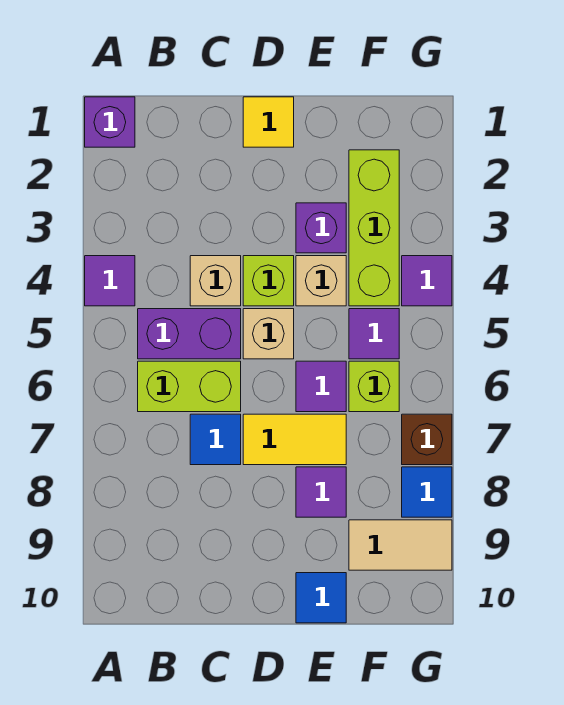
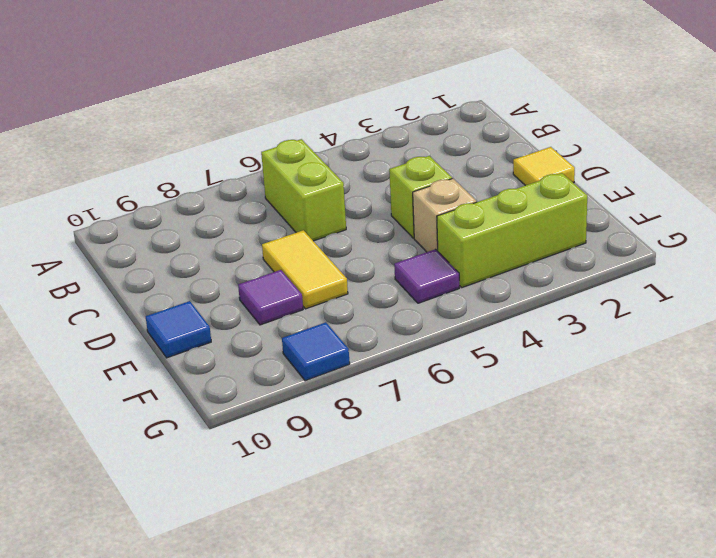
none -> purple brick A1 level 1
none -> purple tile A4 level 1
none -> purple brick B5:C5 level 1

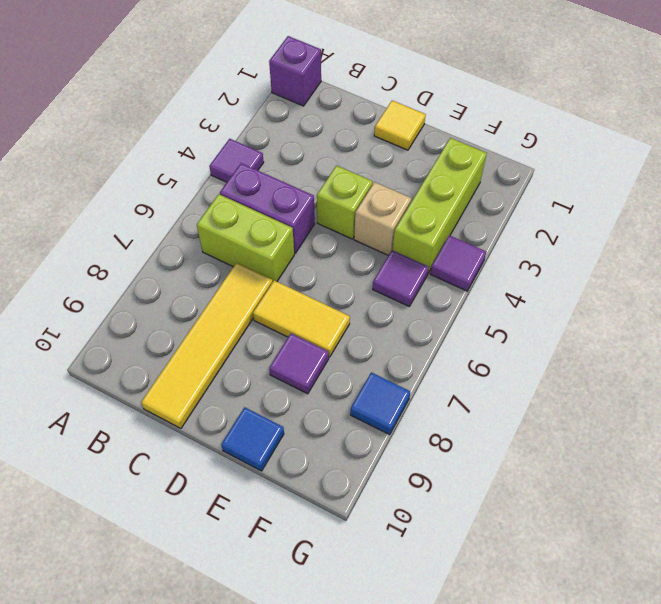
yellow tile C7:C10 level 1 -> blue tile C7 level 1
none -> tan brick C4 level 1
none -> tan brick D5 level 1
none -> purple brick E3 level 1

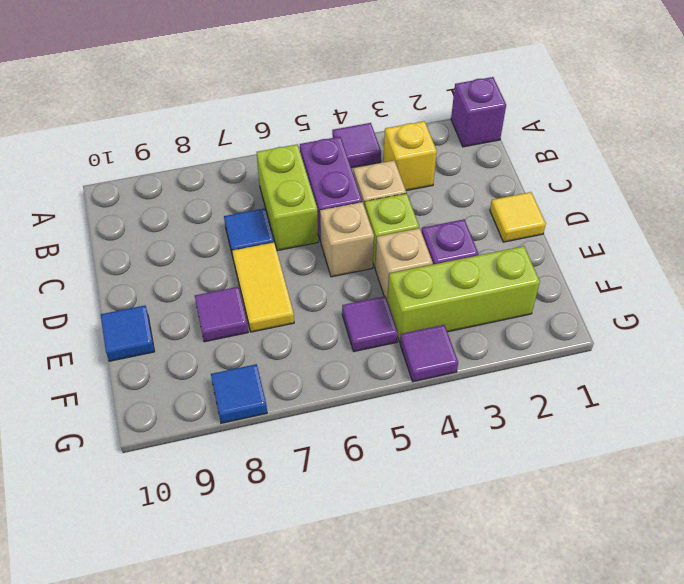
yellow brick B3 level 1 -> none
none -> purple tile E6 level 1
none -> lime brick F6 level 1
none -> tan tile F9:G9 level 1

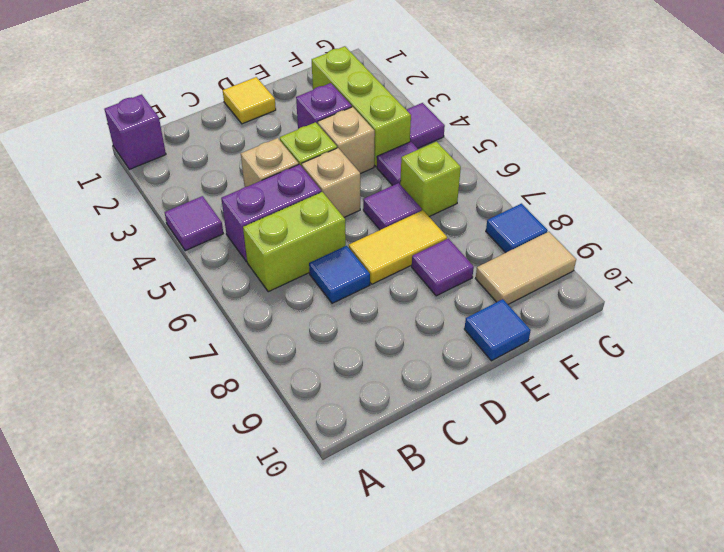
none -> brown brick G7 level 1

